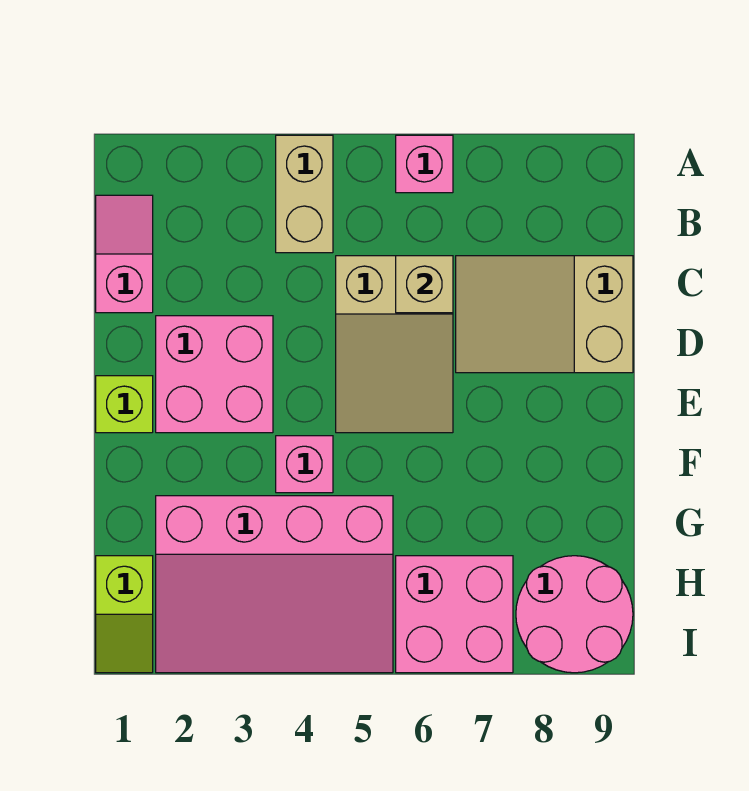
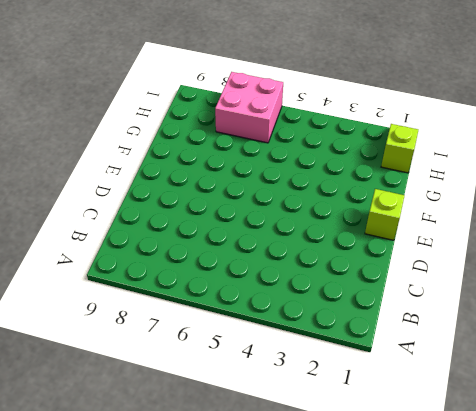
none -> tan brick A4:B4 level 1
none -> pink brick A6 level 1
none -> pink slope B1:C1 level 1 top C

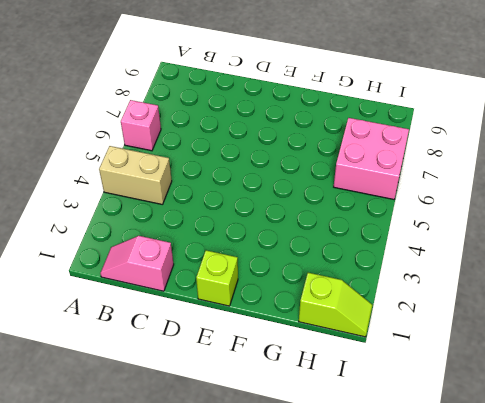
none -> tan slope C5:E6 level 1 top C
none -> tan slope C7:D9 level 1 top 9
none -> pink brick D2:E3 level 1

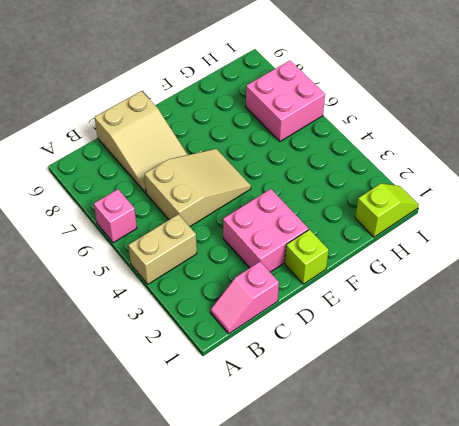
none -> pink brick F4 level 1
none -> pink slope G2:I5 level 1 top G
none -> pink round brick H8:I9 level 1

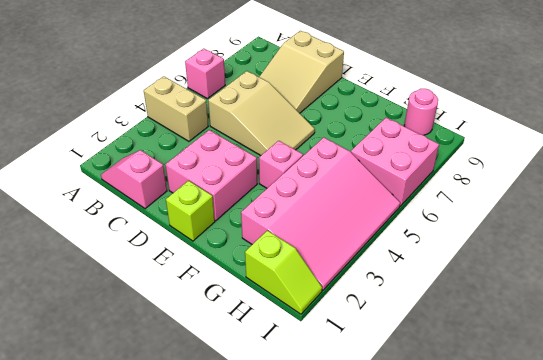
pink round brick H9 level 1 -> pink round brick H8:I9 level 1
none -> tan brick C6 level 2

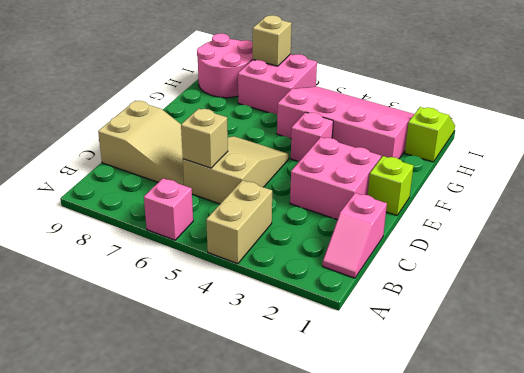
tan brick I7 level 2 -> none

